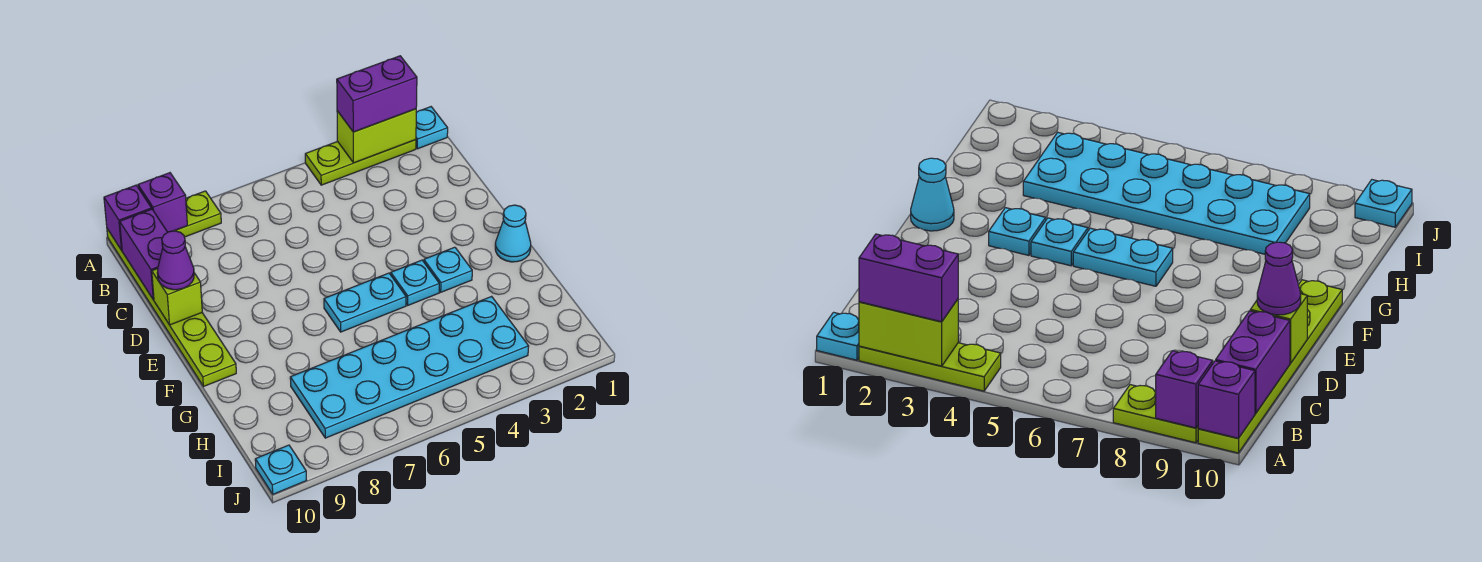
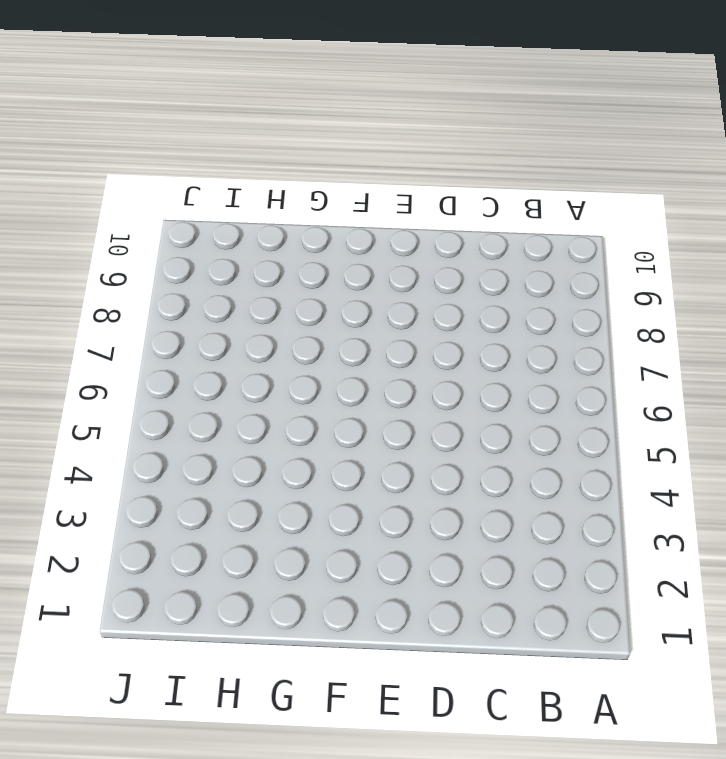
none -> cyan plate A1 level 1
none -> lime plate A2:A4 level 1
none -> lime plate A8:A9 level 1

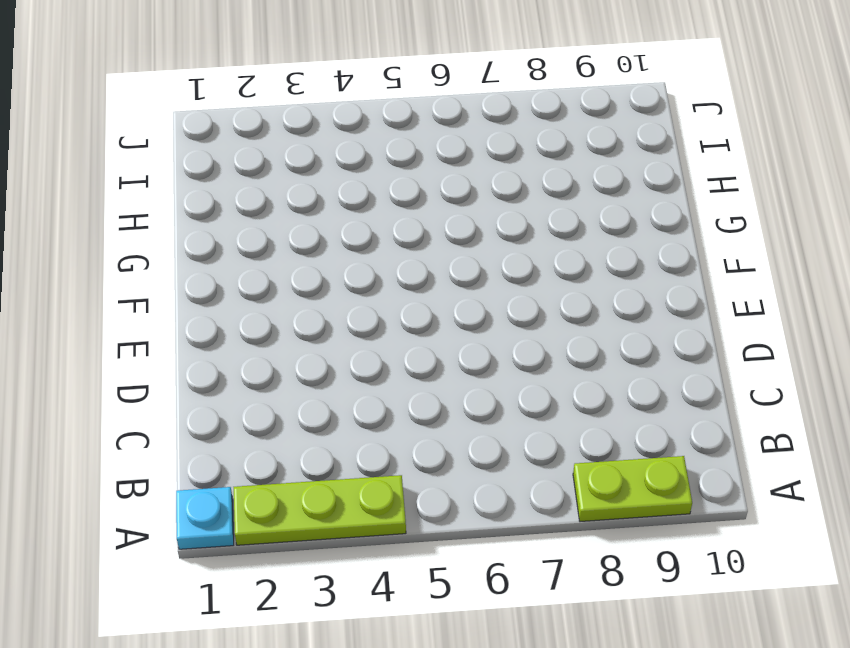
none -> lime plate A10:F10 level 1
none -> cyan cone F1 level 1
none -> cyan plate F3 level 1

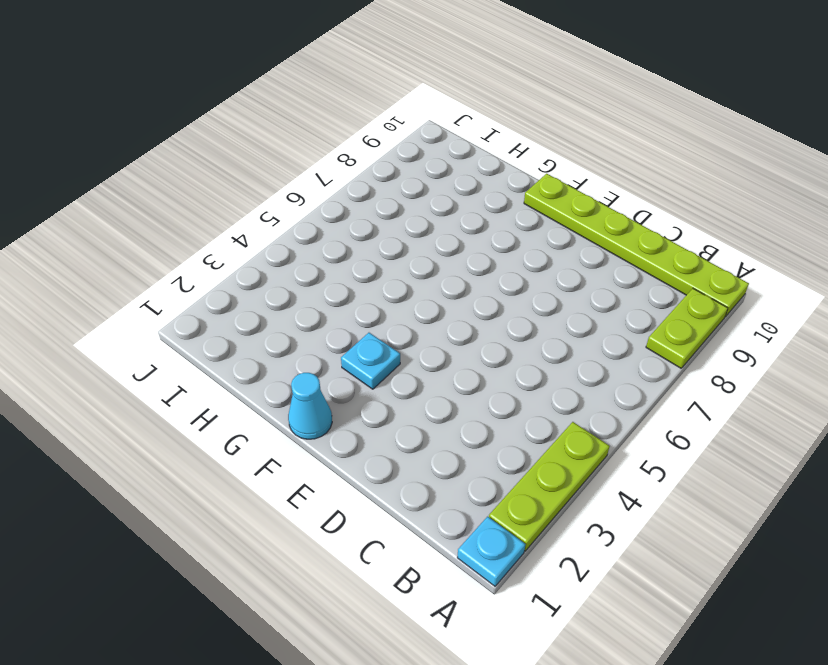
none -> cyan plate F4 level 1
none -> cyan plate F5:F6 level 1
none -> cyan plate H3:I8 level 1

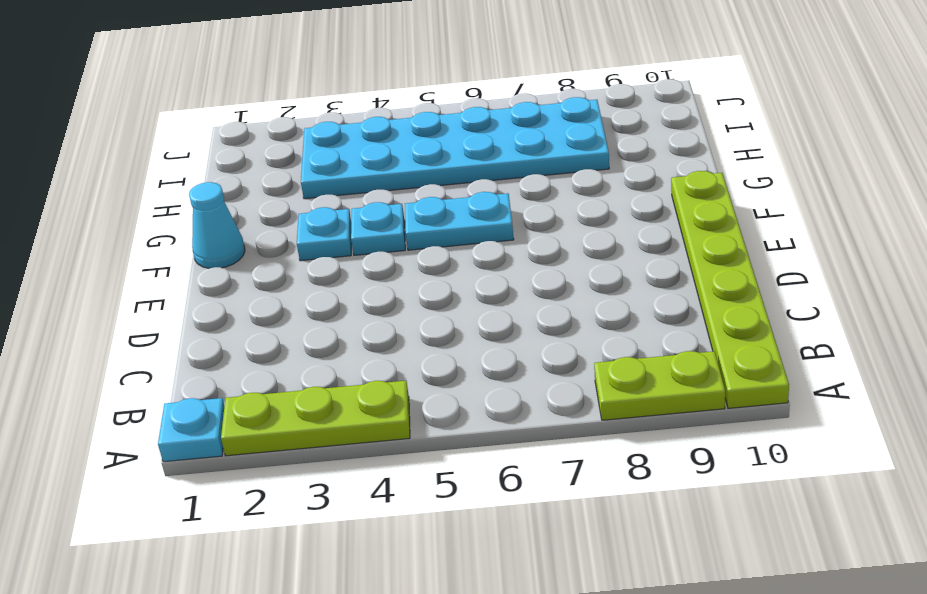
none -> cyan plate J10 level 1
none -> lime brick A2:A3 level 2
none -> purple brick A9 level 2

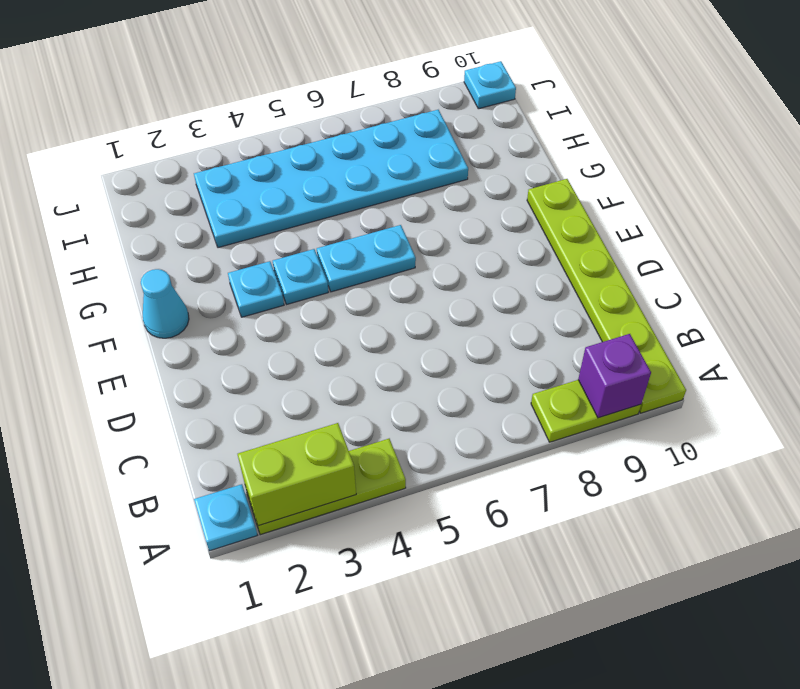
none -> purple brick A10 level 2
none -> purple brick B10:C10 level 2
none -> lime brick D10 level 2

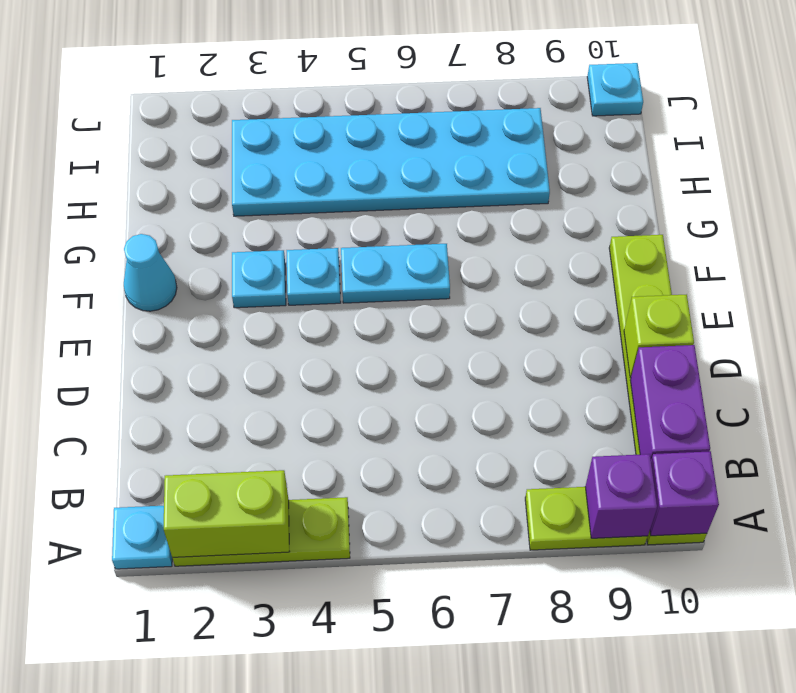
none -> purple brick A2:A3 level 3
none -> purple cone D10 level 3

